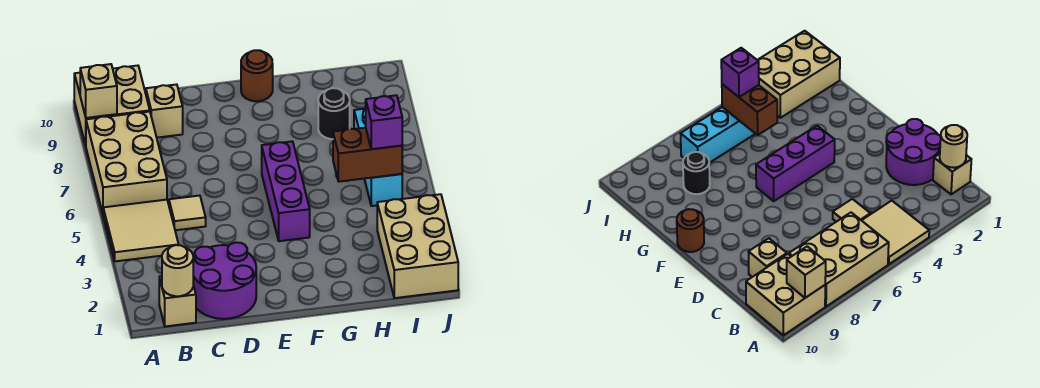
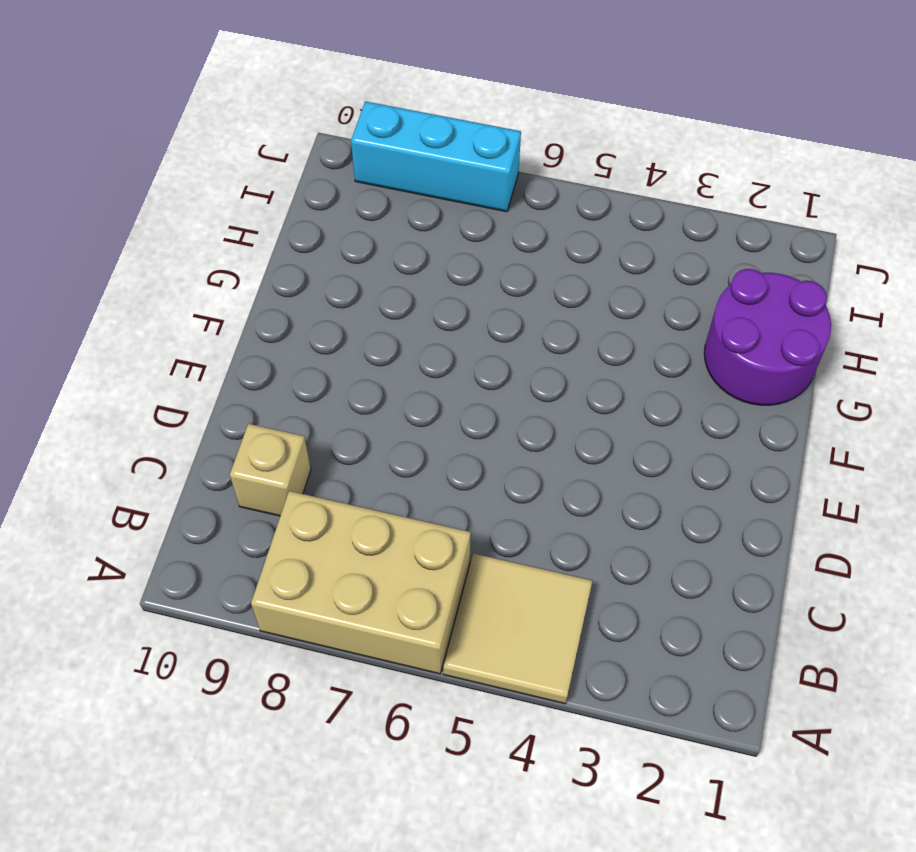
purple round brick G1:H2 level 1 -> purple round brick C1:D2 level 1
cyan brick J7:J9 level 1 -> cyan brick I5:I7 level 1
none -> tan brick A9:B10 level 1
none -> tan brick B1 level 1
none -> tan tile C5 level 1

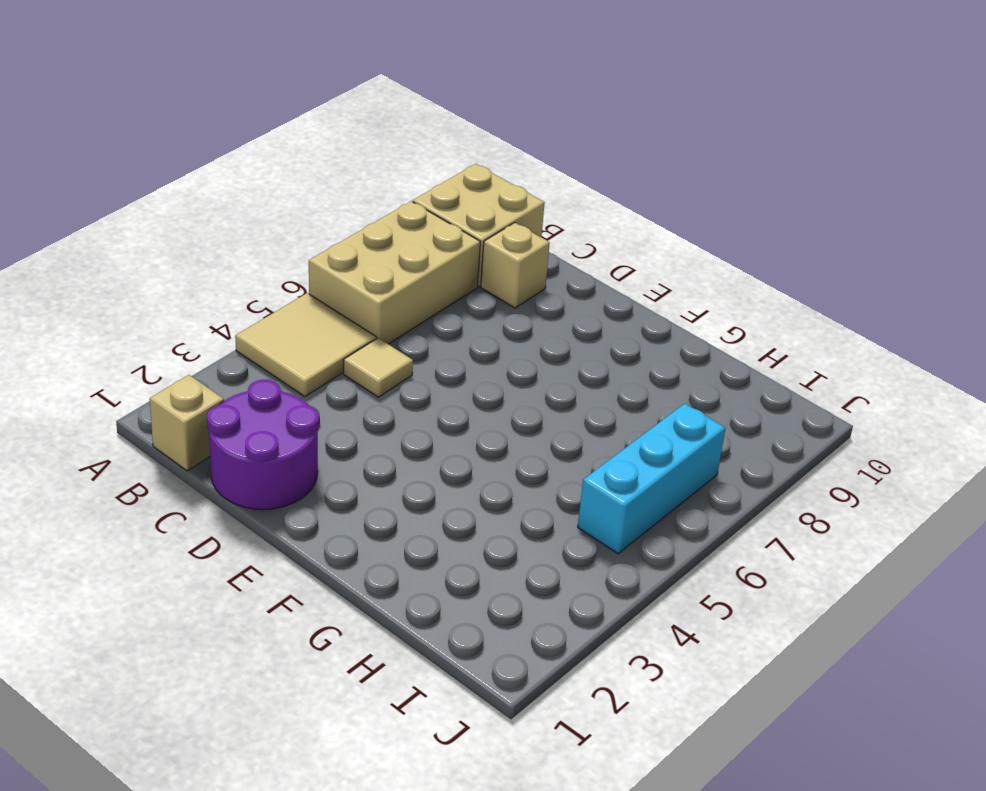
none -> purple brick F4:F6 level 1
none -> brown round brick F10 level 1
none -> black round brick H8 level 1

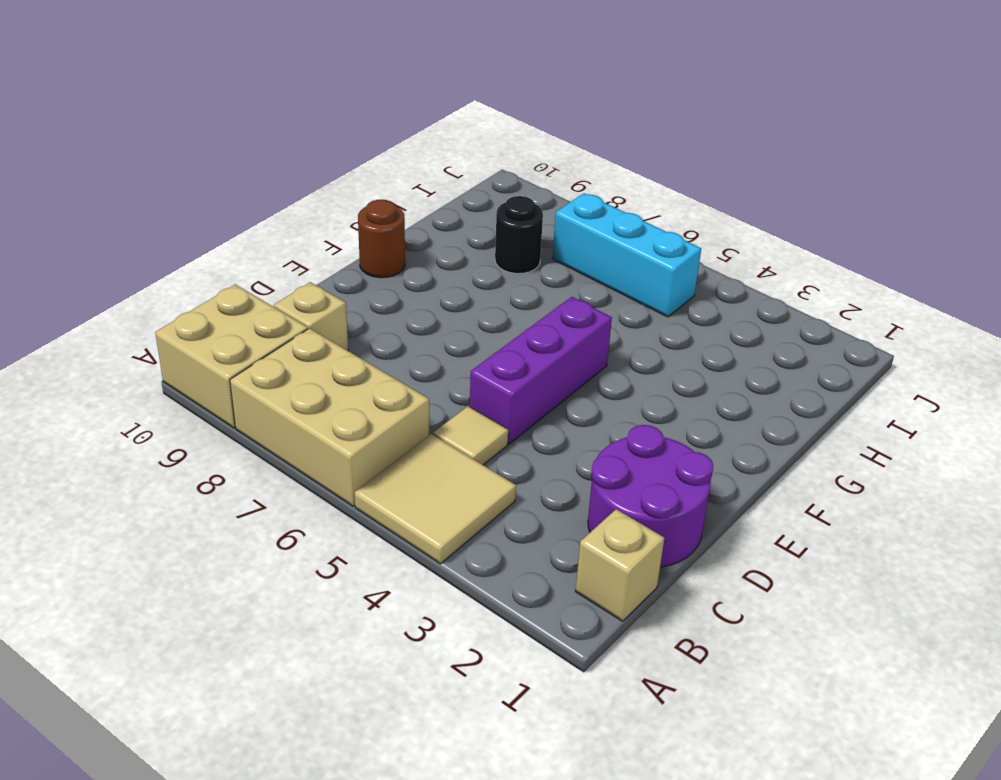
purple brick D5:F5 level 1 -> purple brick F4:F6 level 1
none -> tan brick I1:J3 level 1
none -> tan brick A9 level 2
none -> tan round brick B1 level 2

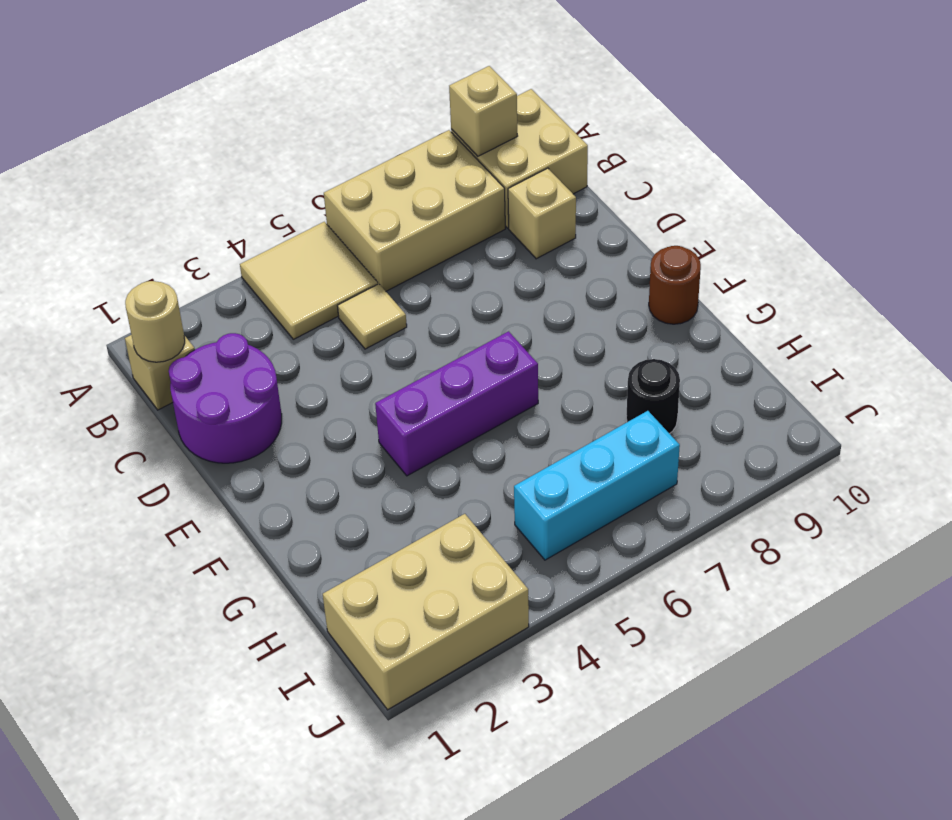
none -> brown brick H5:I5 level 2
none -> purple brick I5 level 3

